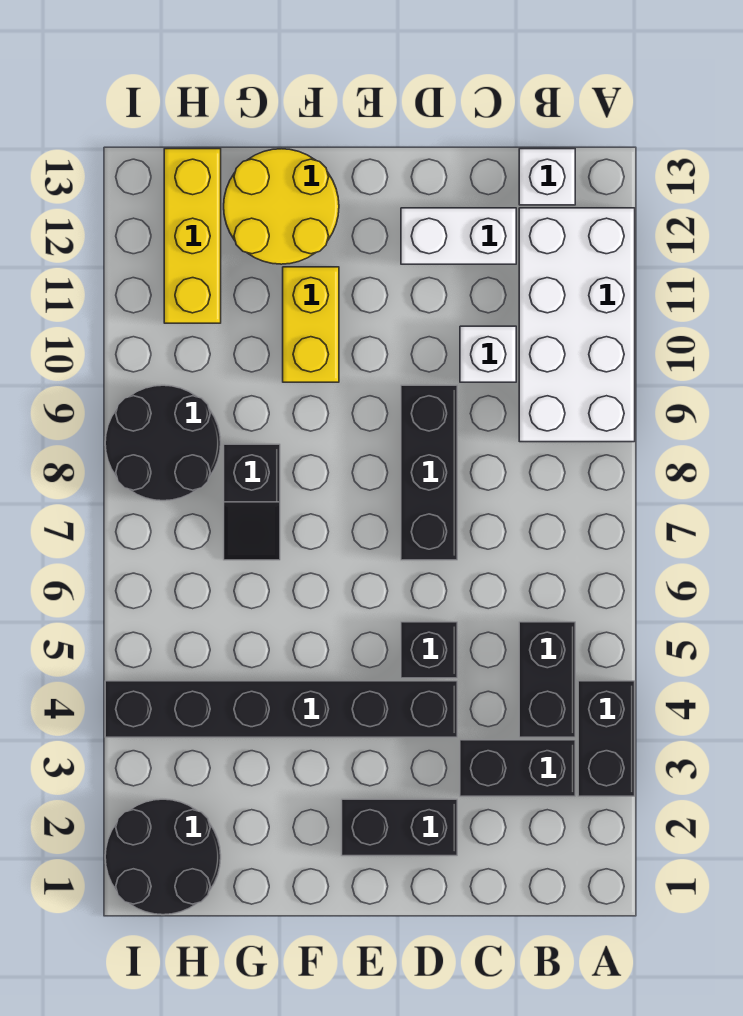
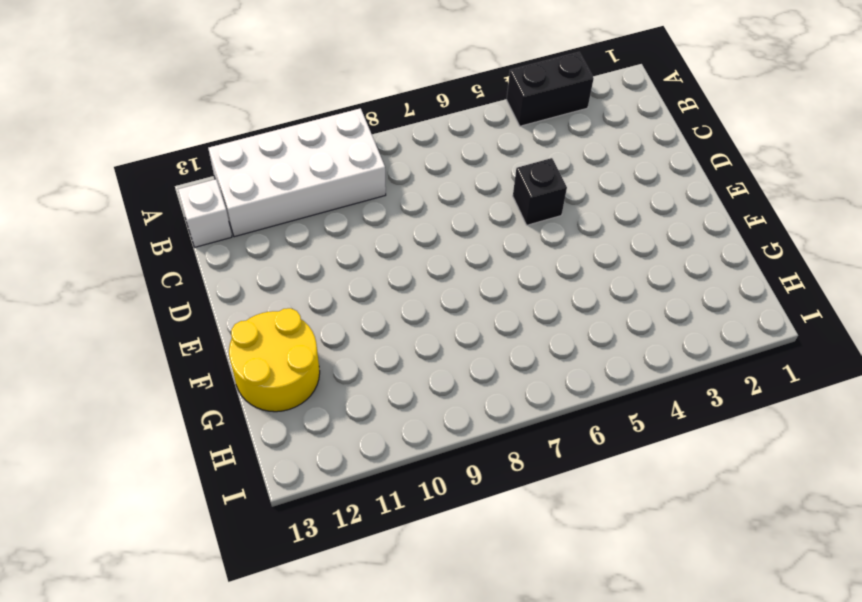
none -> black brick B3:C3 level 1
none -> black brick B4:B5 level 1
none -> white brick C10 level 1

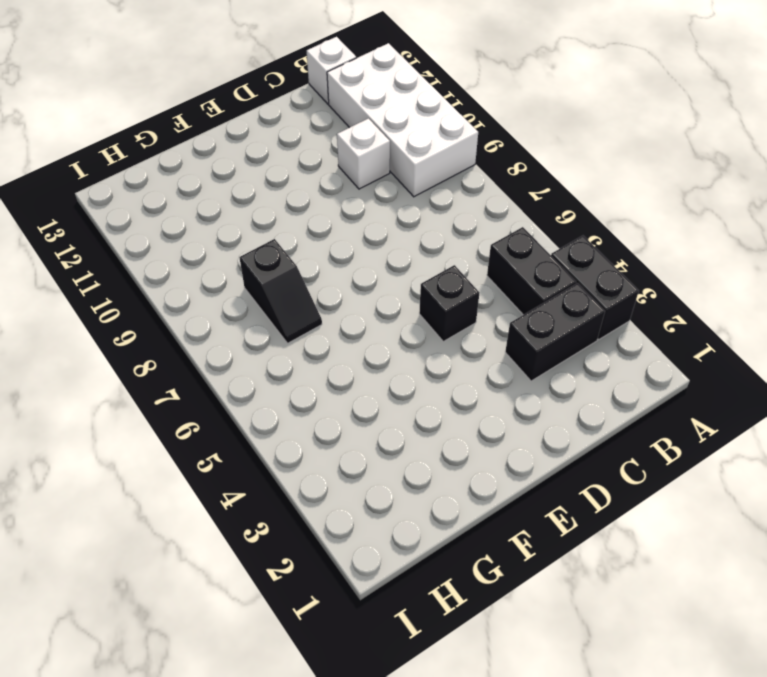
none -> white brick C12:D12 level 1
none -> black brick D2:E2 level 1
none -> black brick D4:I4 level 1

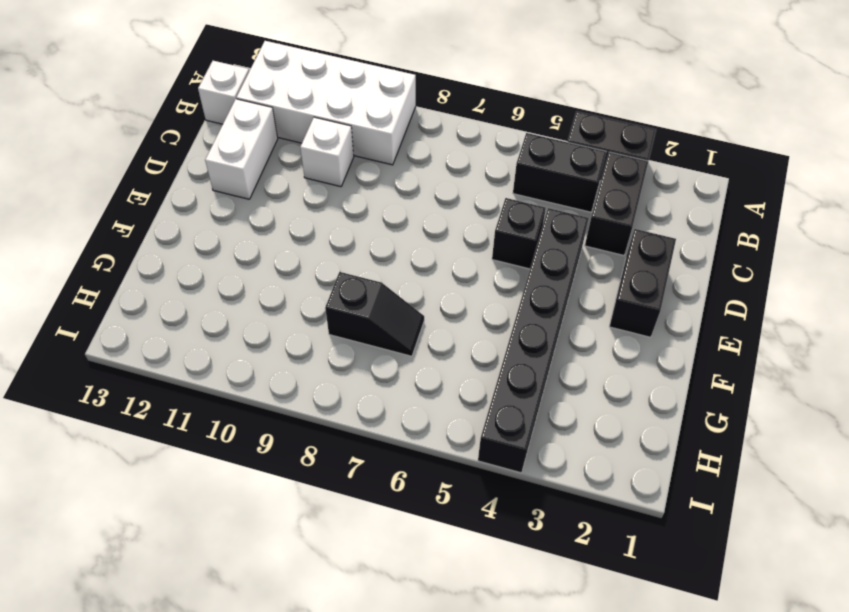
none -> black brick D7:D9 level 1
none -> yellow brick F10:F11 level 1
none -> yellow round brick F12:G13 level 1

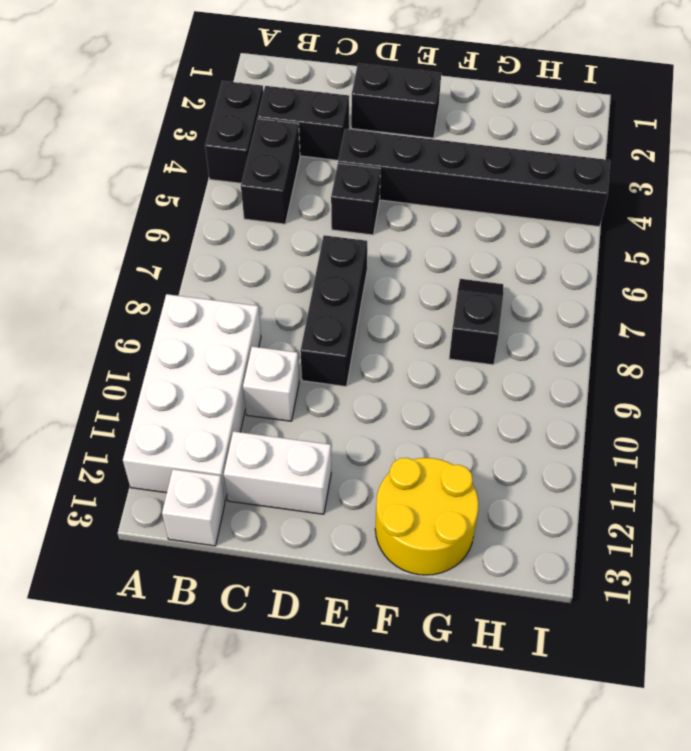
none -> yellow brick F10:F11 level 1
none -> black round brick H1:I2 level 1
none -> black round brick H8:I9 level 1

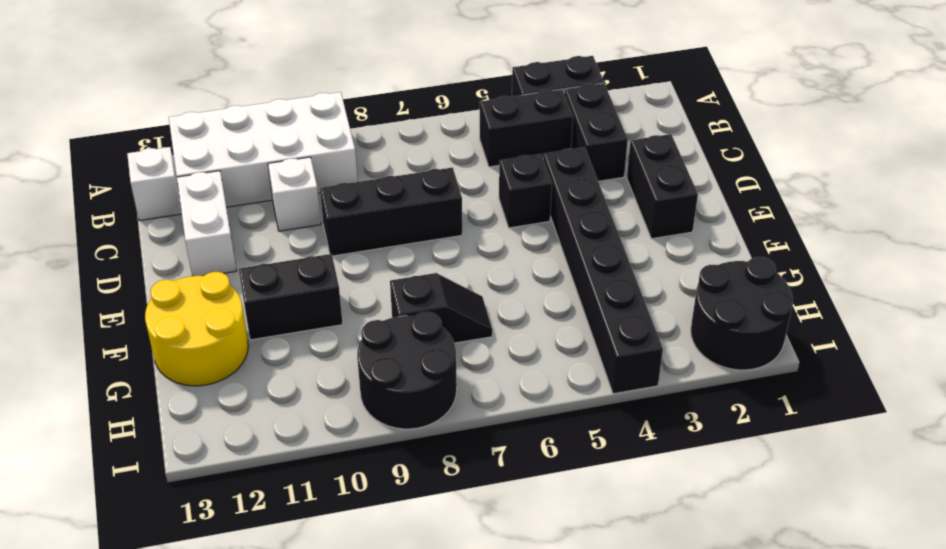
black brick F10:F11 level 1 -> yellow brick F10:F11 level 1
none -> yellow brick H11:H13 level 1

